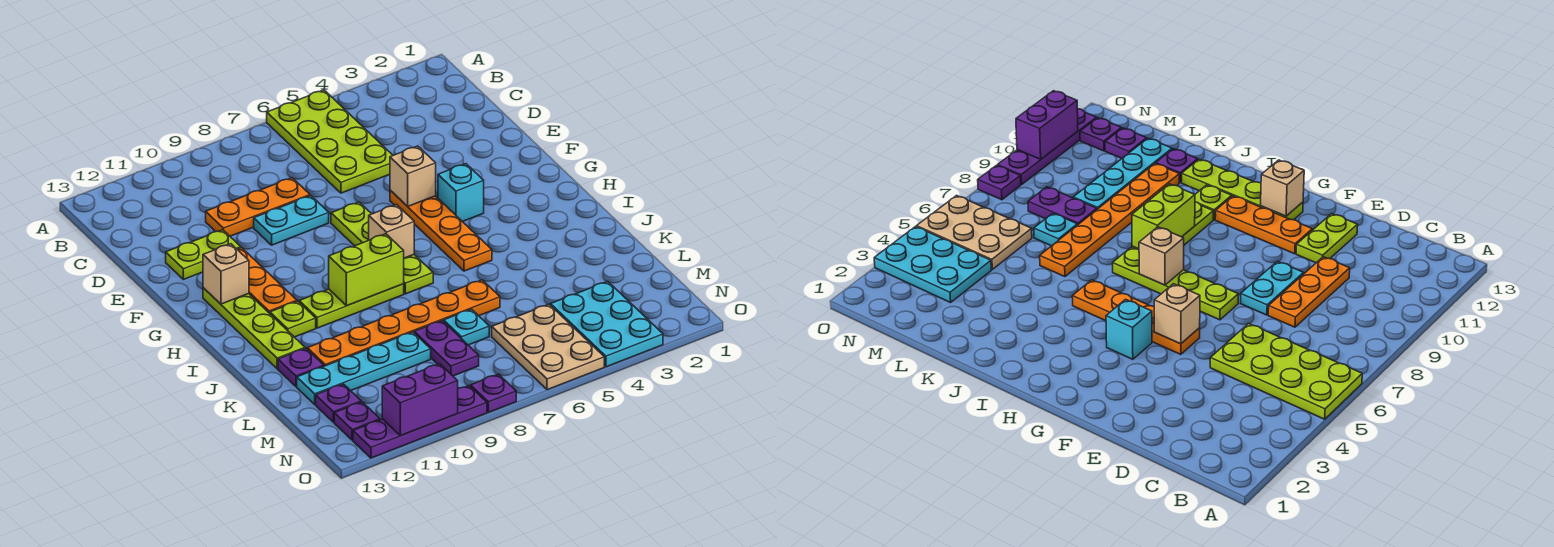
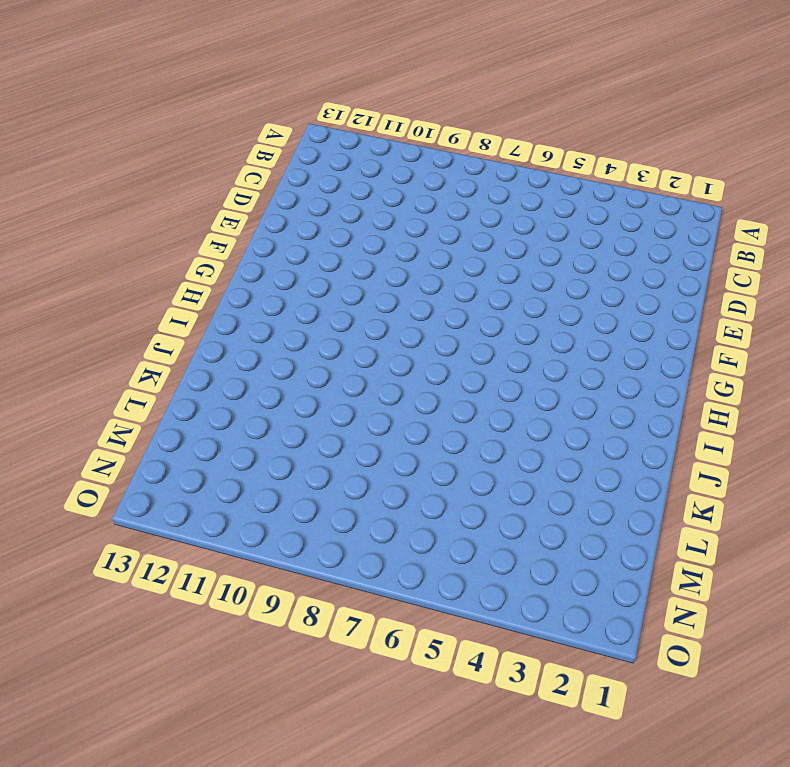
none -> lime plate A5:D6 level 1
none -> orange plate D8:D10 level 1
none -> cyan plate E8:E9 level 1

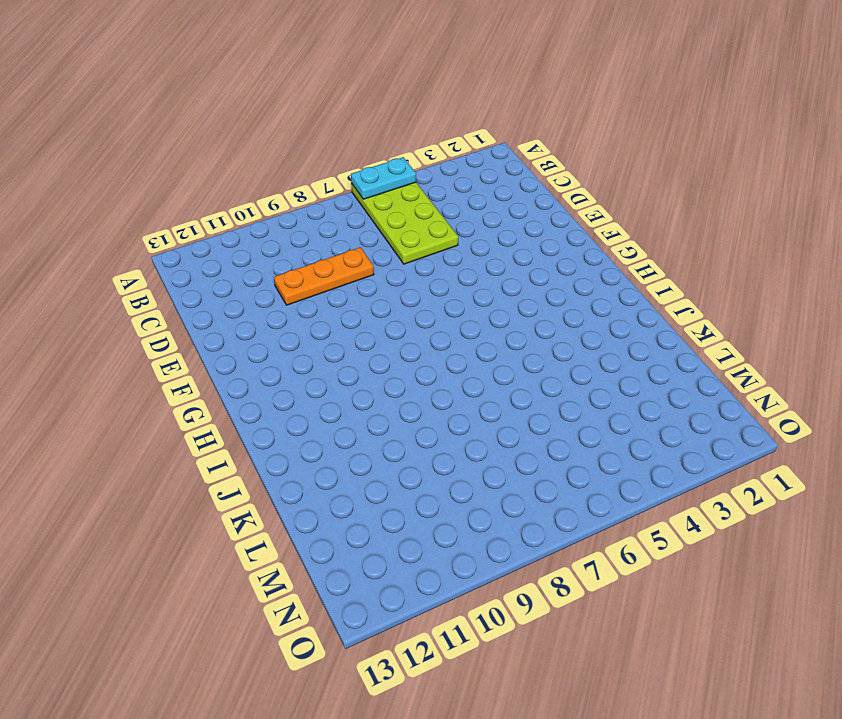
cyan plate A5:A6 level 2 -> cyan plate E8:E9 level 1
none -> lime plate E11:E12 level 1
none -> orange plate F5:I5 level 1
none -> lime plate F7:I7 level 1

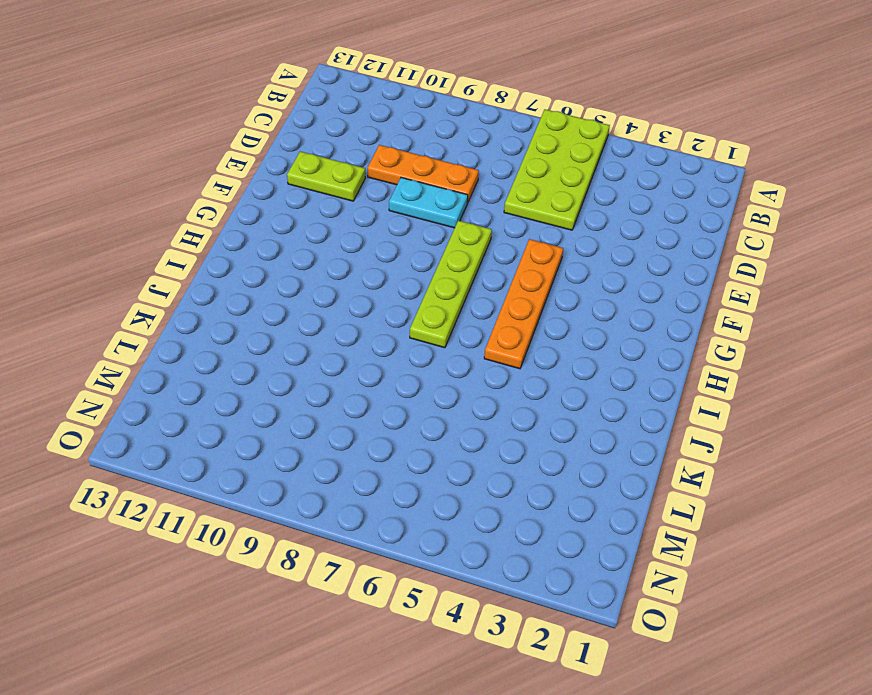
none -> orange plate F11:H11 level 1
none -> cyan brick G4 level 1
none -> lime plate G12:J12 level 1

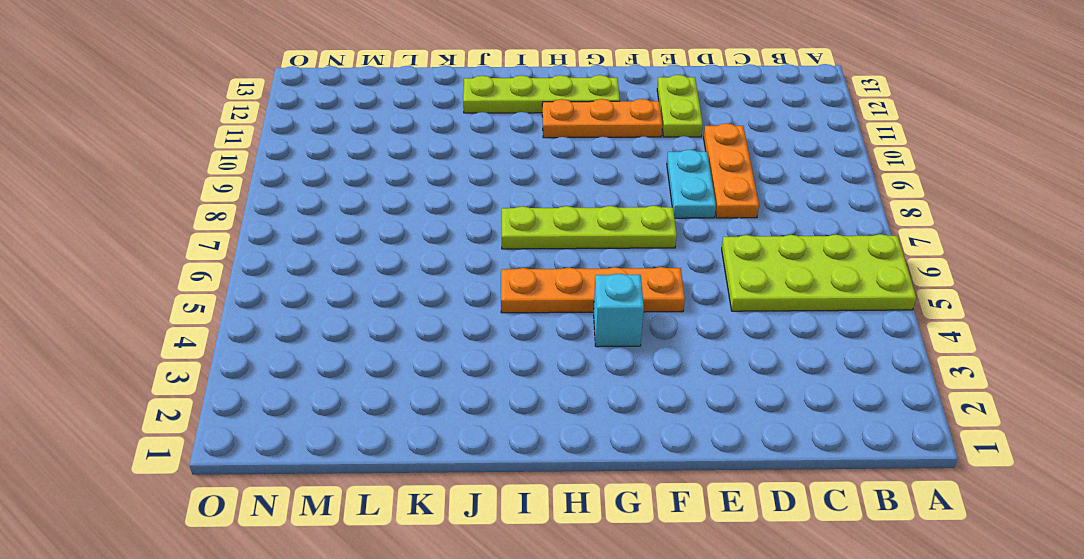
none -> lime plate I8:I10 level 1
none -> lime plate I11 level 1
none -> orange plate K6:K11 level 1

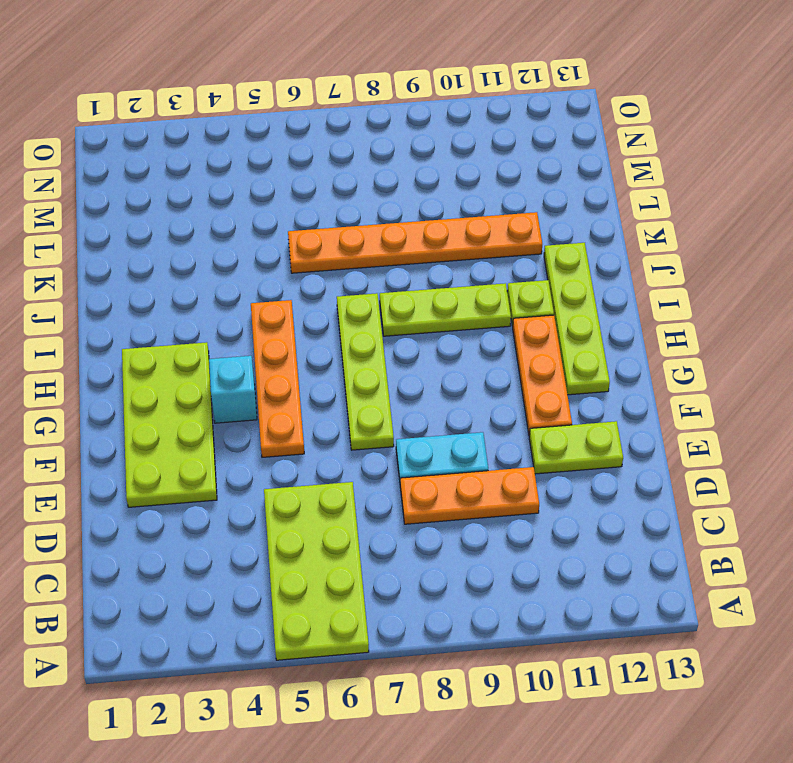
lime plate E2:H3 level 1 -> none
none -> purple plate K12 level 1
none -> cyan plate L7 level 1
none -> purple plate L8:M8 level 1

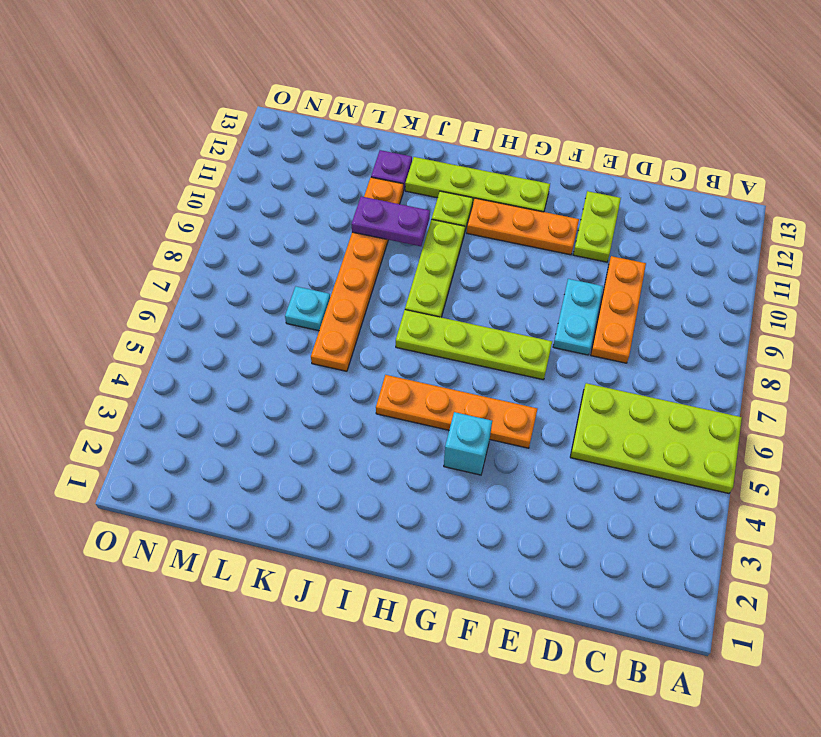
purple plate J10:K10 level 2 -> purple plate L8:M8 level 1
none -> cyan plate L9:L12 level 1
none -> cyan plate M3:O4 level 1
none -> tan plate M5:O6 level 1

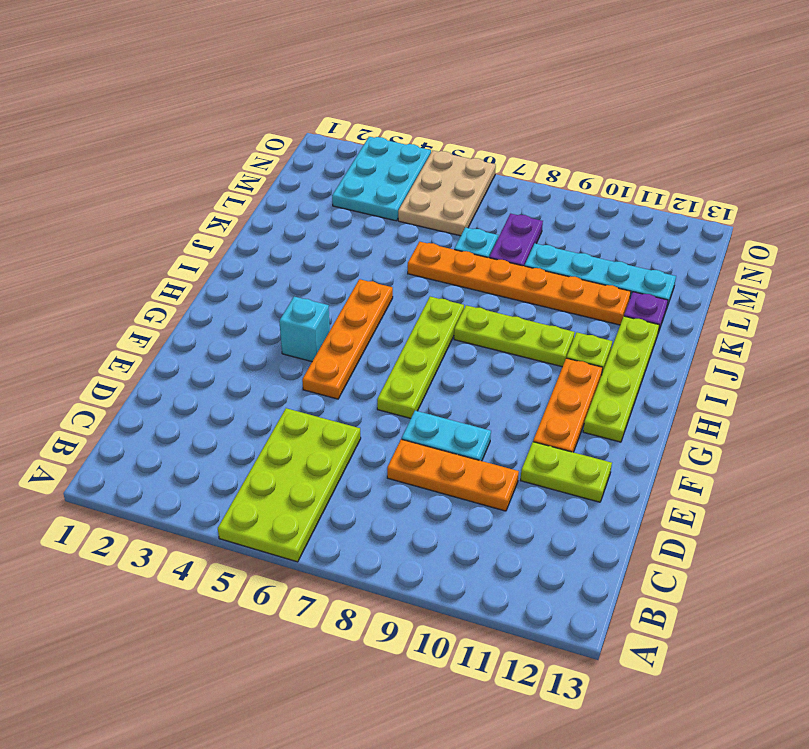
none -> purple plate M12 level 1
none -> purple plate N12 level 1
none -> purple plate O8 level 1

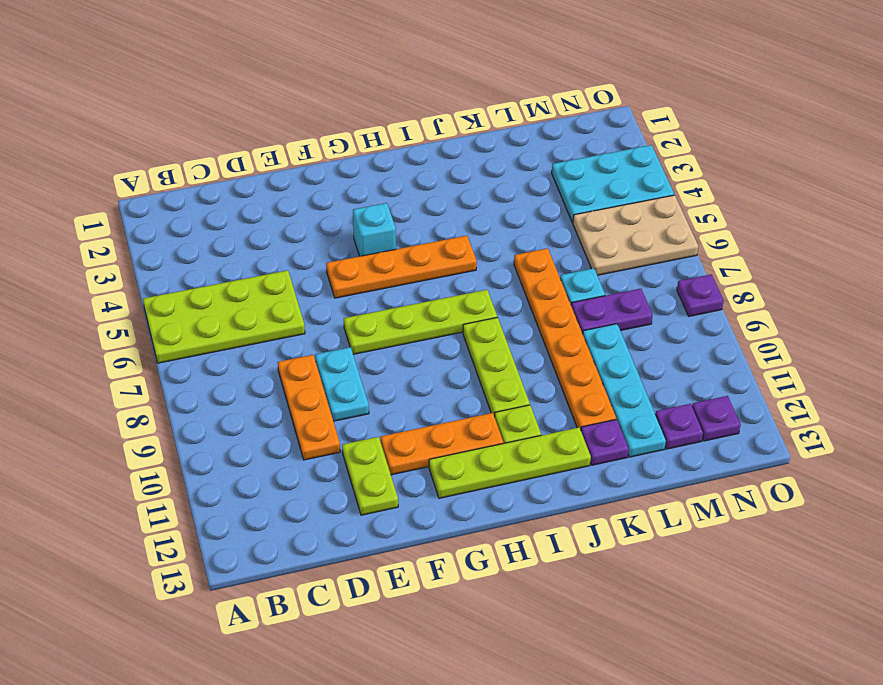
none -> purple plate O9:O12 level 1
none -> tan brick F5 level 2
none -> tan brick G12 level 2

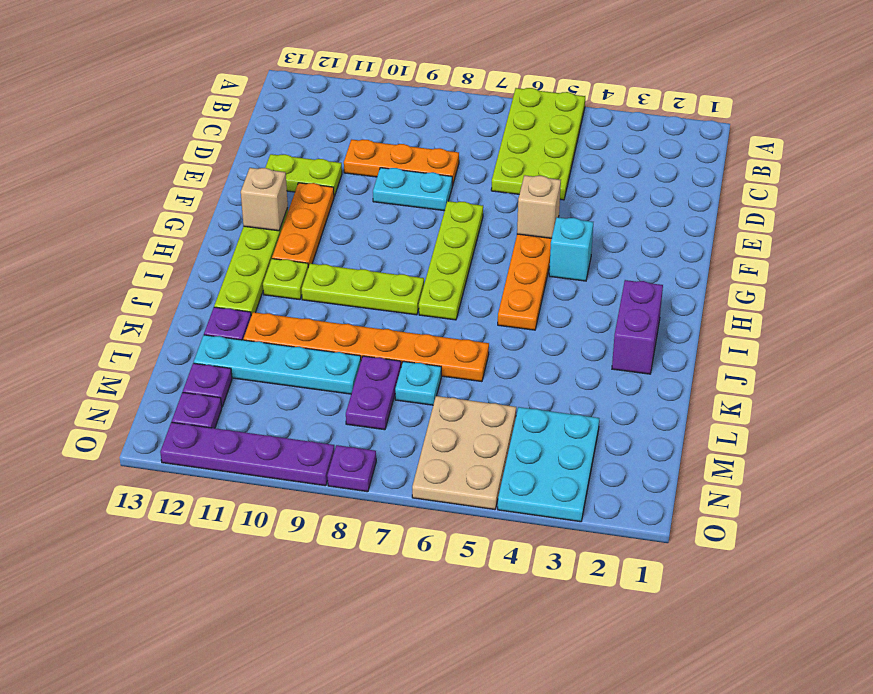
purple brick I2:J2 level 1 -> purple brick O10:O11 level 2
none -> tan brick H7 level 2
none -> lime brick I8:I9 level 2

